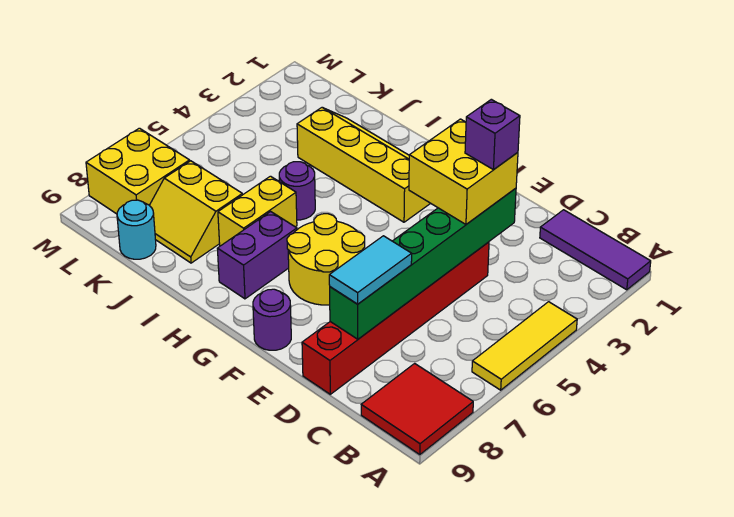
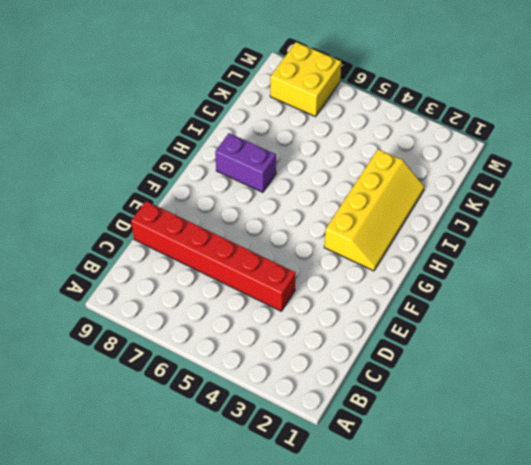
none -> purple tile A1:C1 level 1
none -> yellow tile A4:A6 level 1
none -> red tile A8:B9 level 1

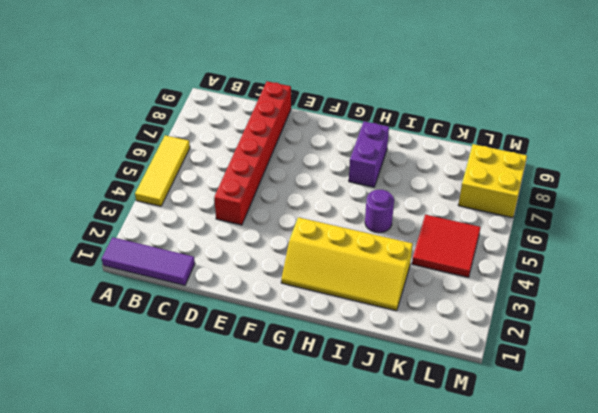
red tile K4:L5 level 1 -> red tile A8:B9 level 1
none -> yellow round brick F6:G7 level 1
none -> purple round brick F9 level 1
none -> yellow brick I6:I7 level 1

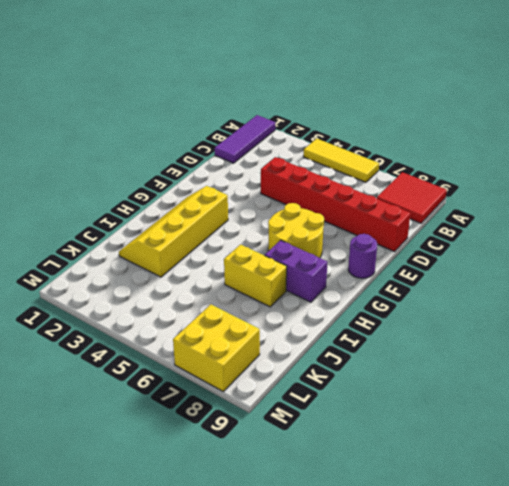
none -> purple round brick I5 level 1
none -> yellow slope J7:K8 level 1 top 7
none -> cyan round brick K9 level 1

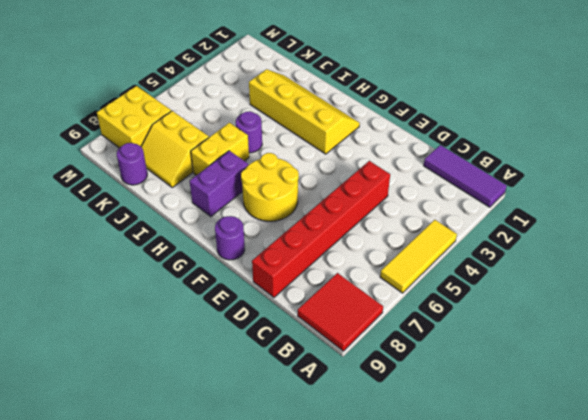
purple round brick K9 level 1 -> cyan round brick K9 level 1
none -> green brick D3:D8 level 2
none -> yellow brick D3:E4 level 3
none -> cyan tile D7:D8 level 3

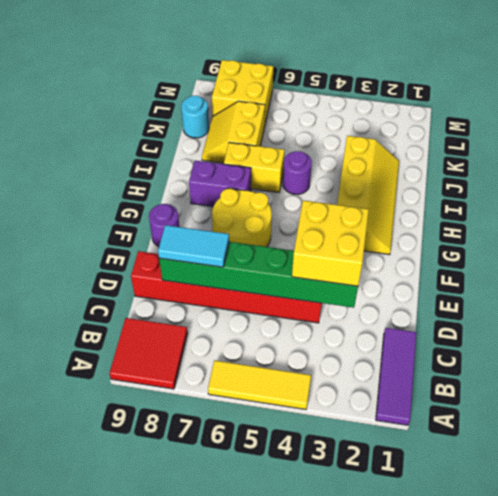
none -> purple brick D3 level 4

